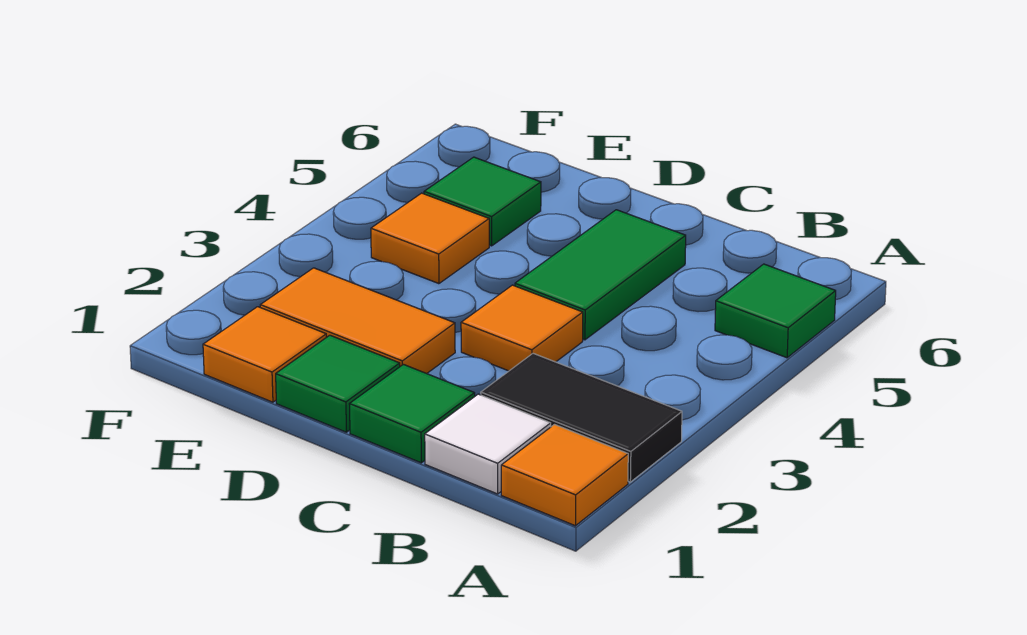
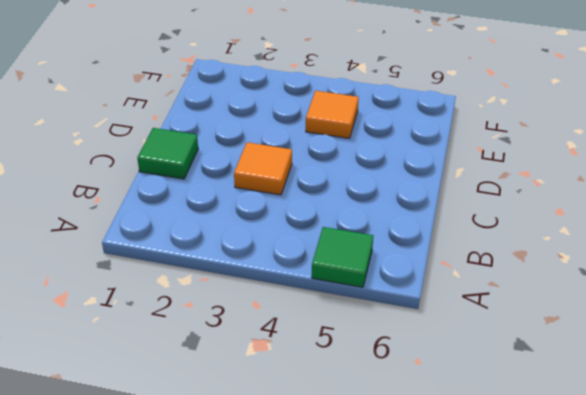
none -> orange tile A1 level 1
none -> black tile A2:B2 level 1
none -> white tile B1 level 1

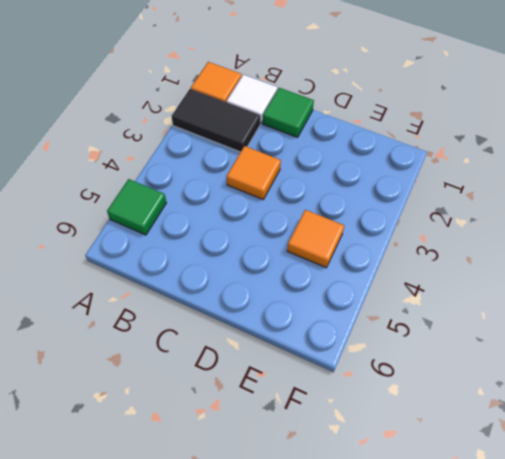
none -> green tile C4:C5 level 1
none -> green tile D1 level 1
none -> orange tile D2:E2 level 1

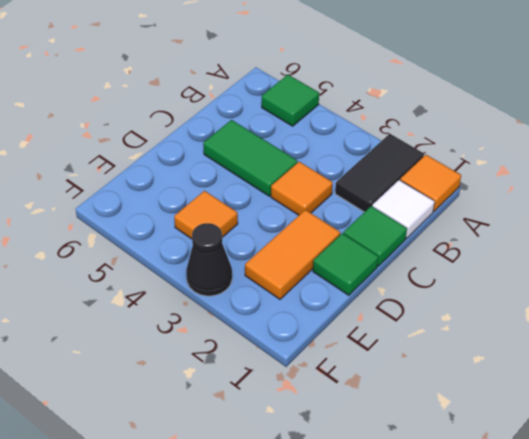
black cone F3 level 1 -> none
none -> orange tile E1 level 1
none -> green tile E5 level 1

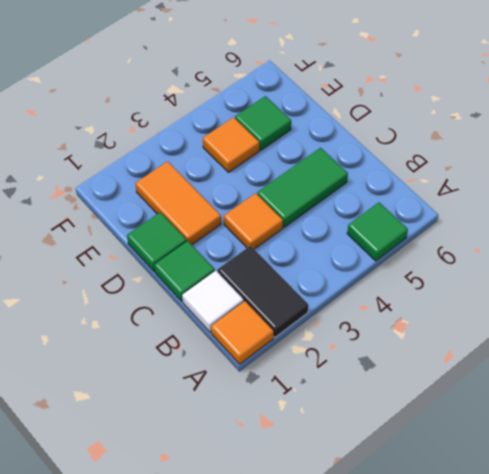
none -> orange tile E1 level 1

